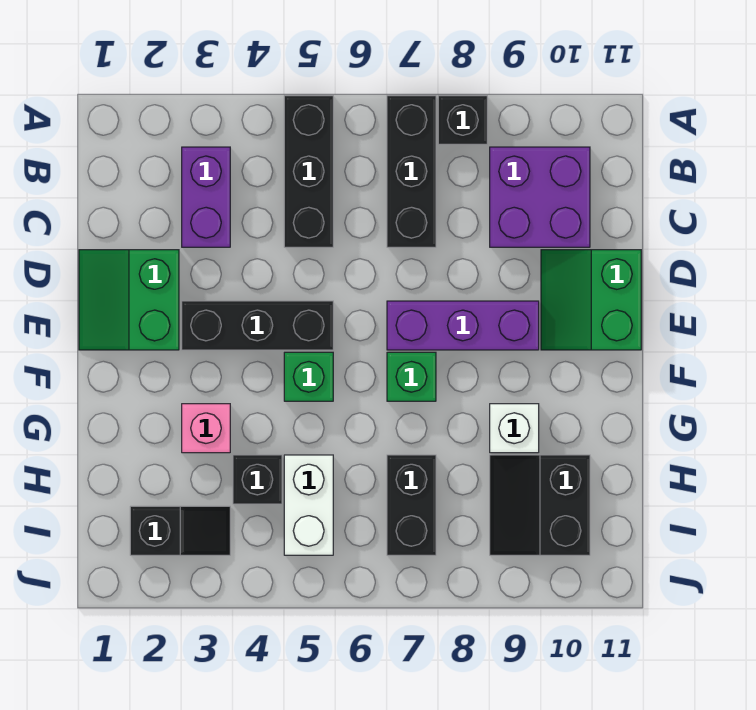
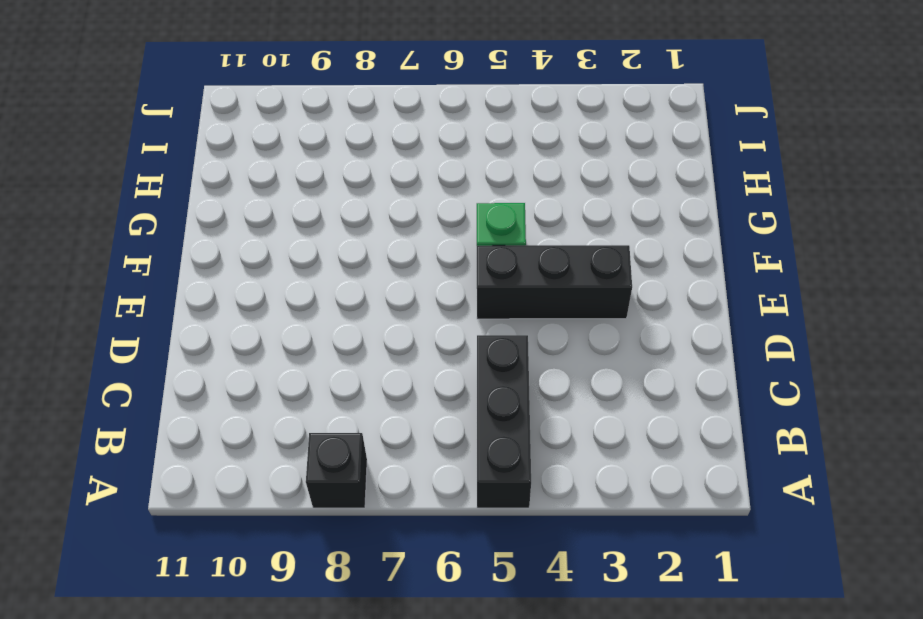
none -> black brick A7:C7 level 1
none -> purple brick B3:C3 level 1
none -> purple brick B9:C10 level 1

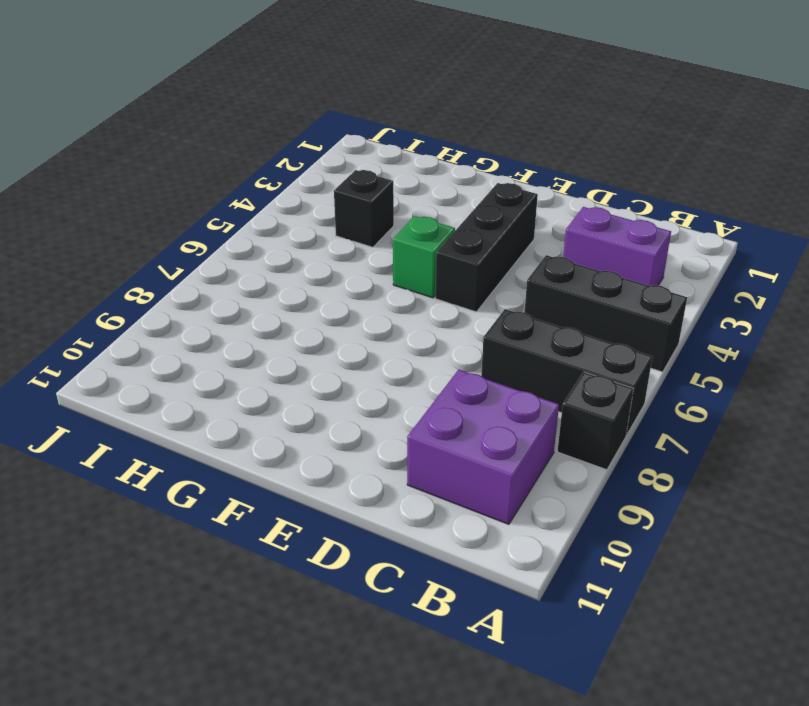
none -> green slope D1:E2 level 1 top 2
none -> green slope D10:E11 level 1 top 11
none -> purple brick E7:E9 level 1

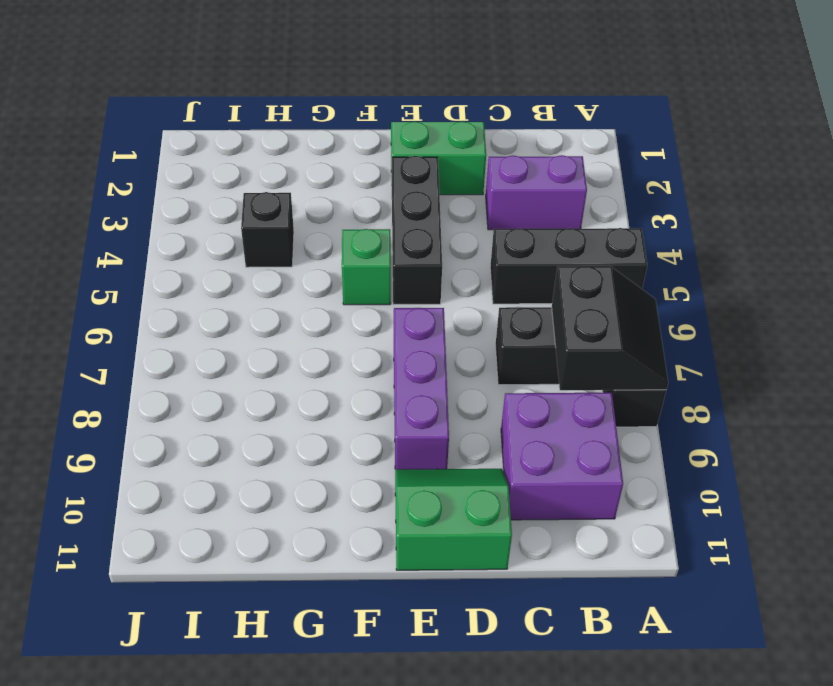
black slope A7:B8 level 2 top B -> black slope H9:I10 level 1 top 10
none -> green brick F7 level 1
none -> pink brick G3 level 1
none -> white brick G9 level 1

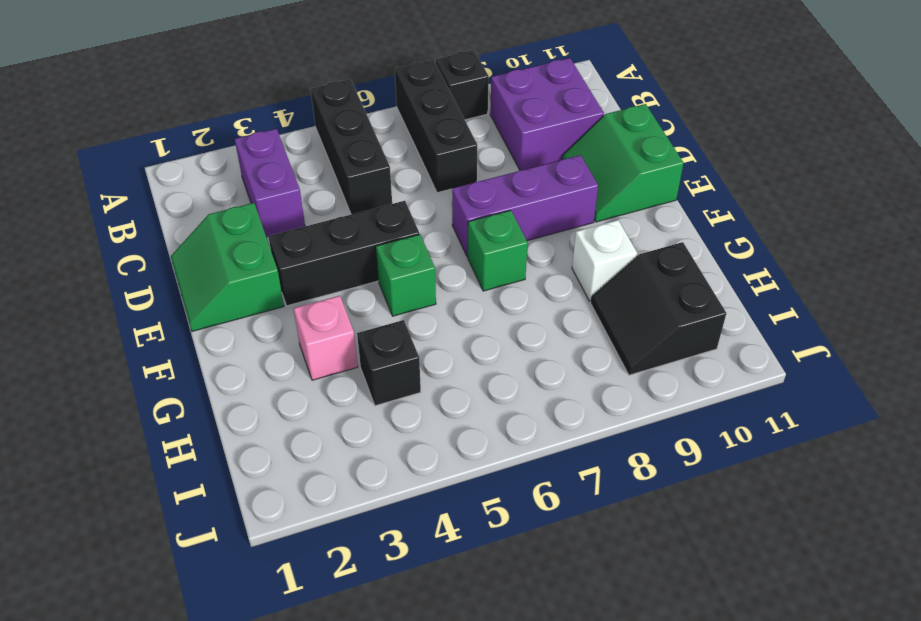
none -> white brick H5:I5 level 1
none -> black brick H7:I7 level 1
none -> black slope I2:I3 level 1 top 2

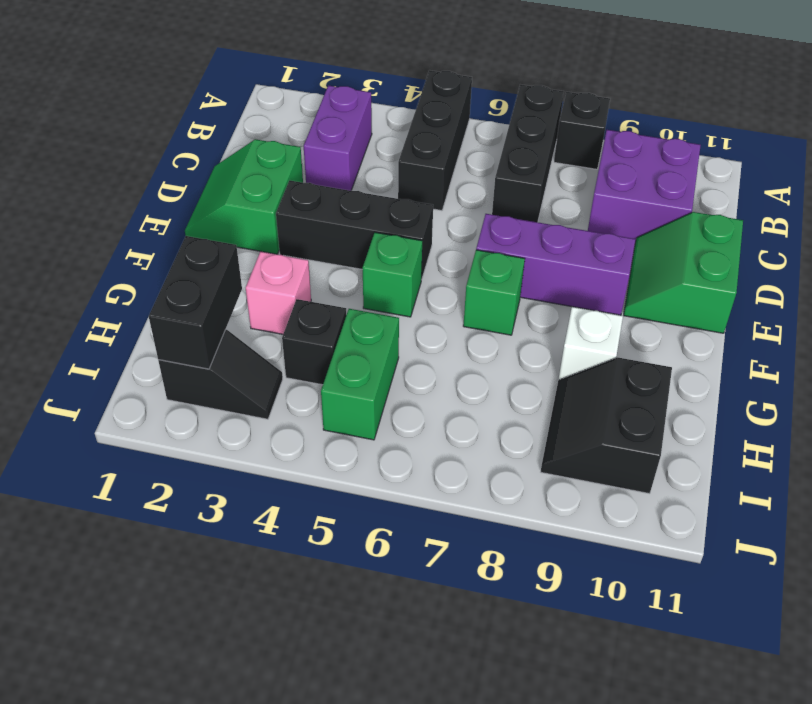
black brick H2:I2 level 2 -> black brick H7:I7 level 1
green brick H5:I5 level 1 -> white brick H5:I5 level 1

